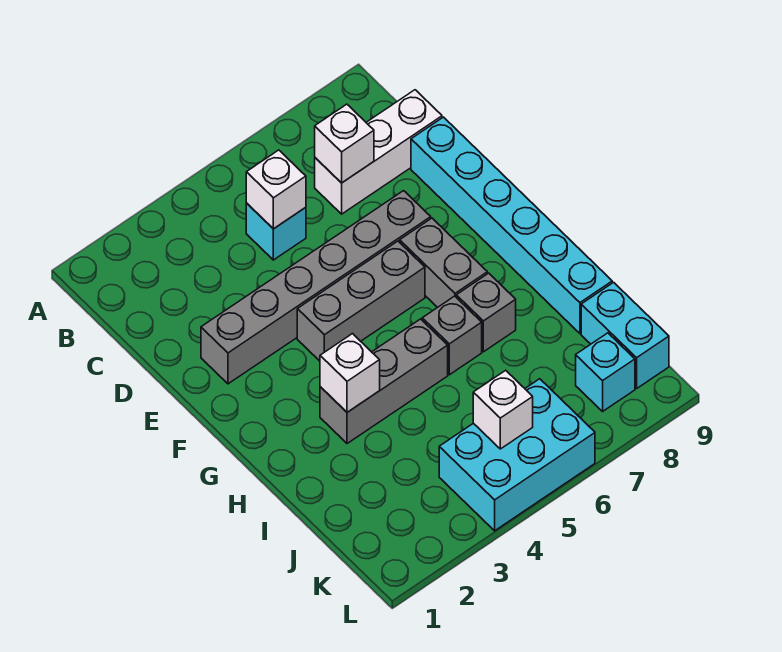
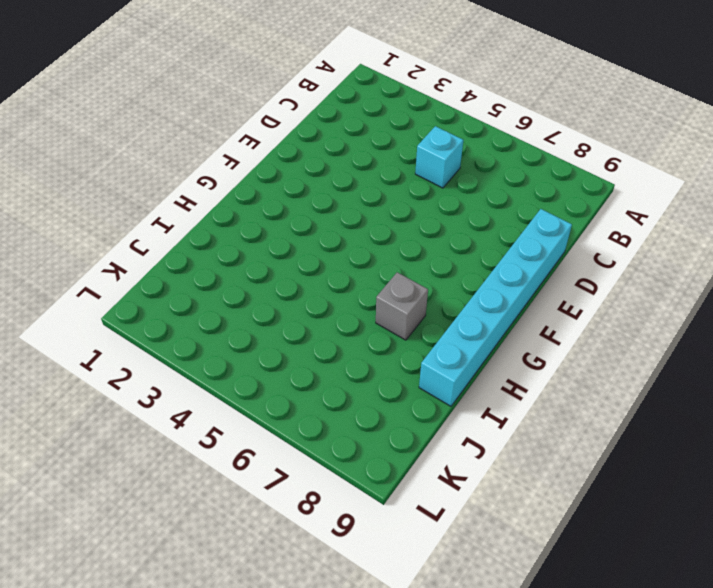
none -> white brick C7:C9 level 1
none -> grey brick E2:E7 level 1
none -> grey brick F4:F6 level 1

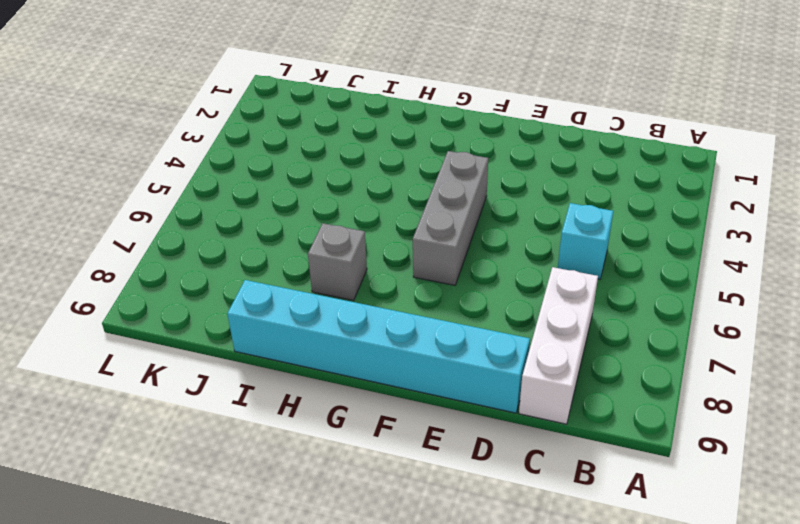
none -> grey brick E2:E7 level 1
none -> grey brick F7:G7 level 1
none -> grey brick H3:H5 level 1

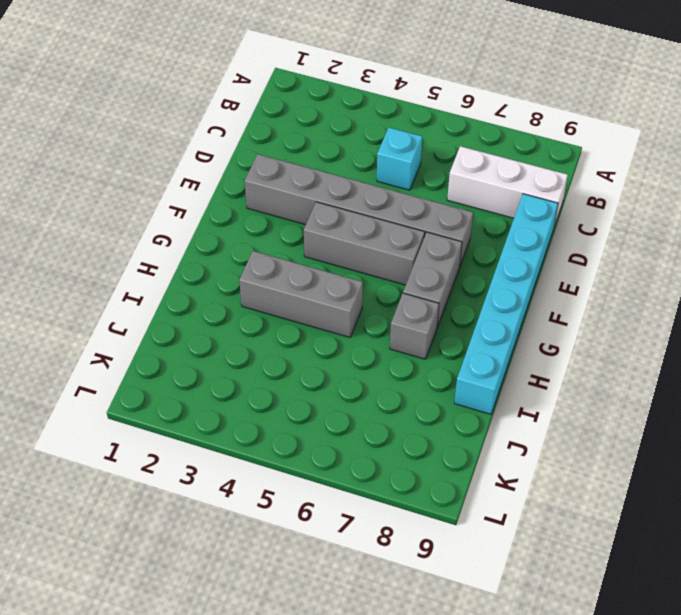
none -> grey brick H6 level 1
none -> cyan brick J9:K9 level 1
none -> cyan brick K4:L6 level 1

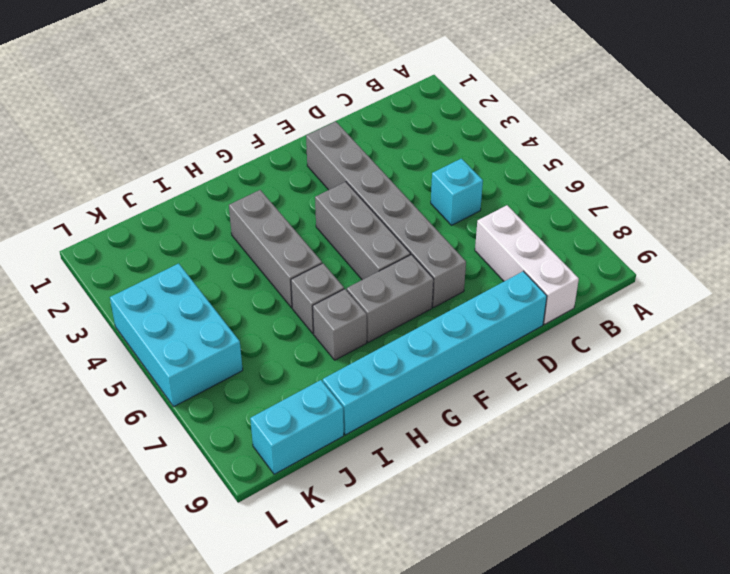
none -> cyan brick K8 level 1
none -> white brick C5 level 2
none -> white brick C7 level 2

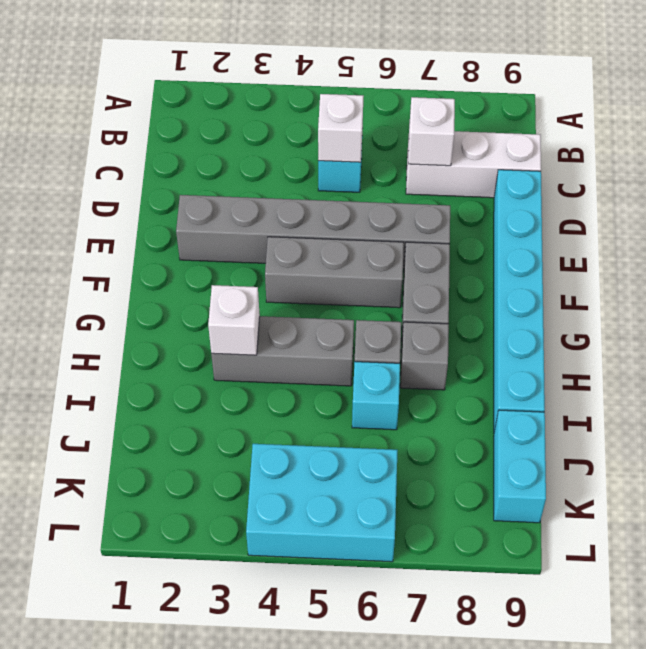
cyan brick I6 level 1 -> cyan brick K8 level 1
none -> white brick K5 level 2

